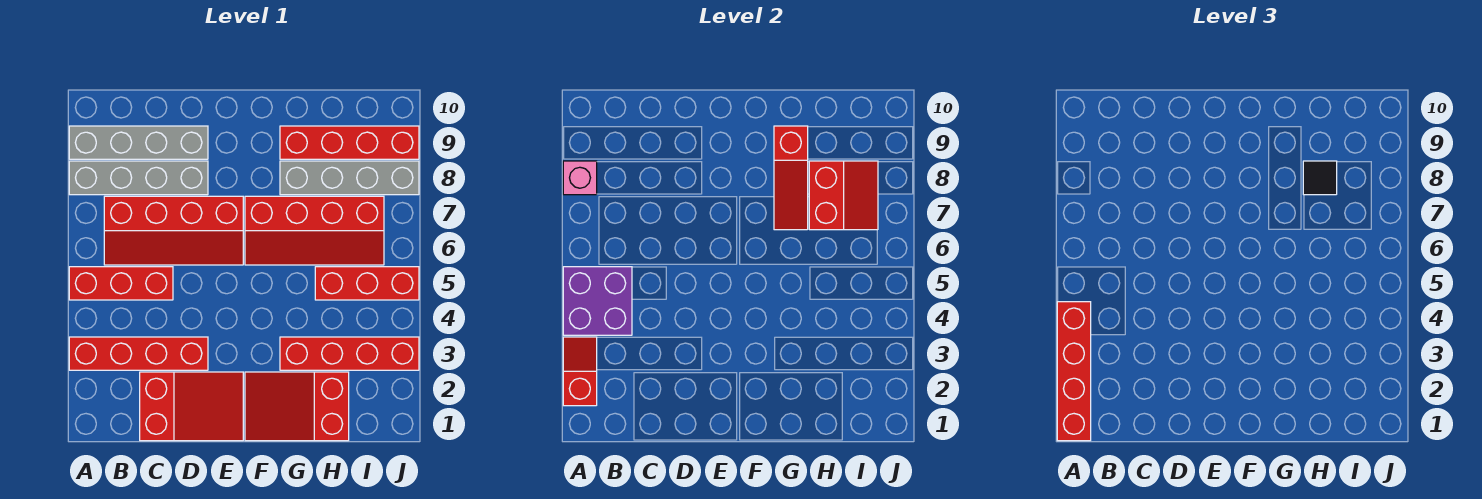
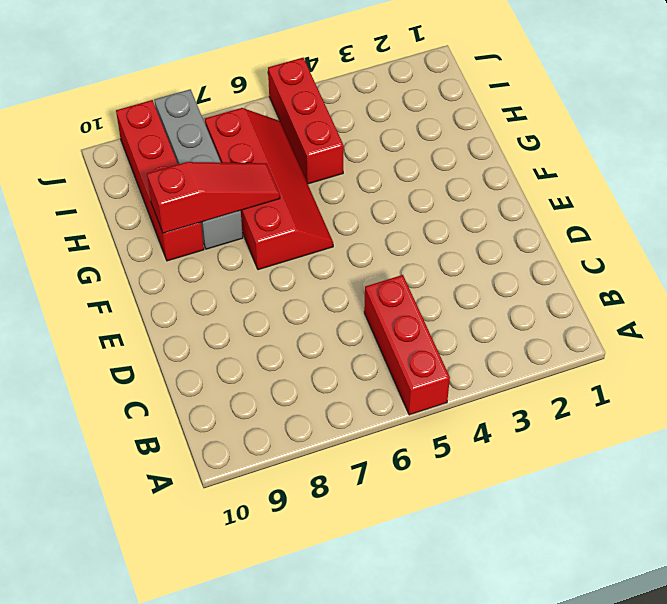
none -> red brick A3:D3 level 1
none -> grey brick A8:D8 level 1
none -> grey brick A9:D9 level 1

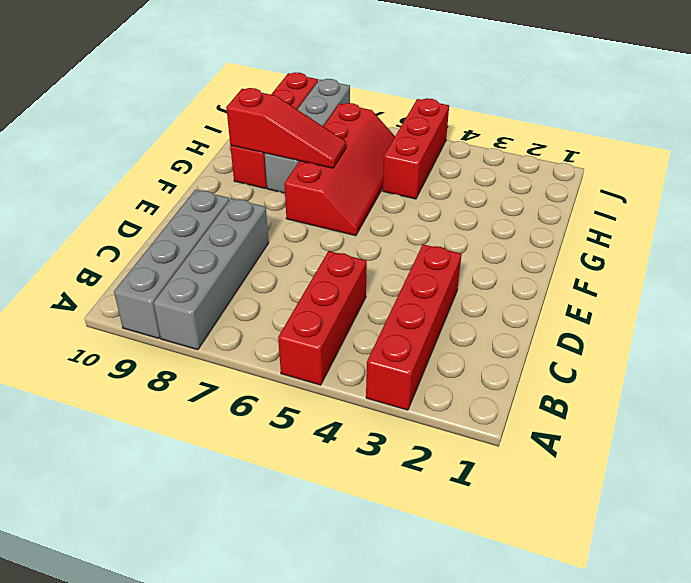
none -> red slope B6:E7 level 1 top 7
none -> red slope C1:E2 level 1 top C
none -> red slope F1:H2 level 1 top H

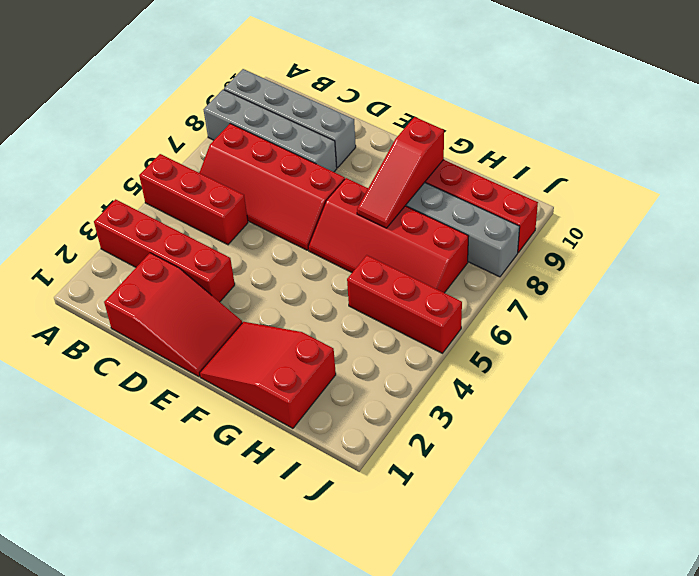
none -> red brick G3:J3 level 1
none -> red slope A2:A3 level 2 top 2
none -> purple brick A4:B5 level 2

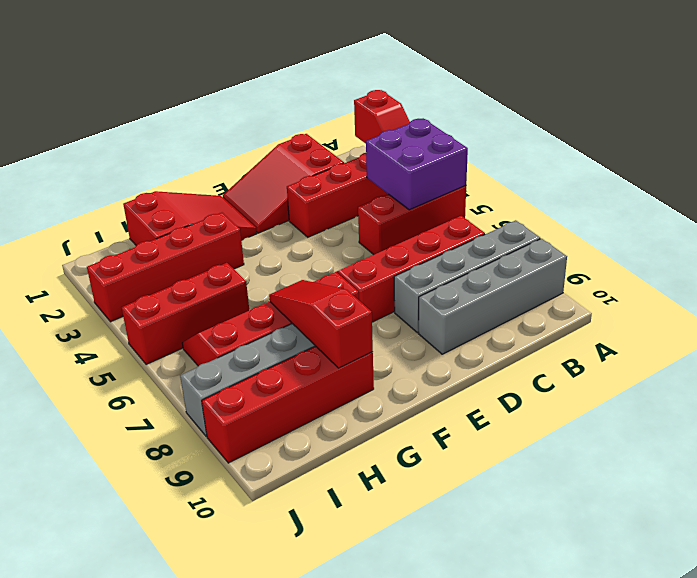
none -> pink brick A8 level 2
none -> red slope H7:I8 level 2 top H
none -> red brick A1:A4 level 3

